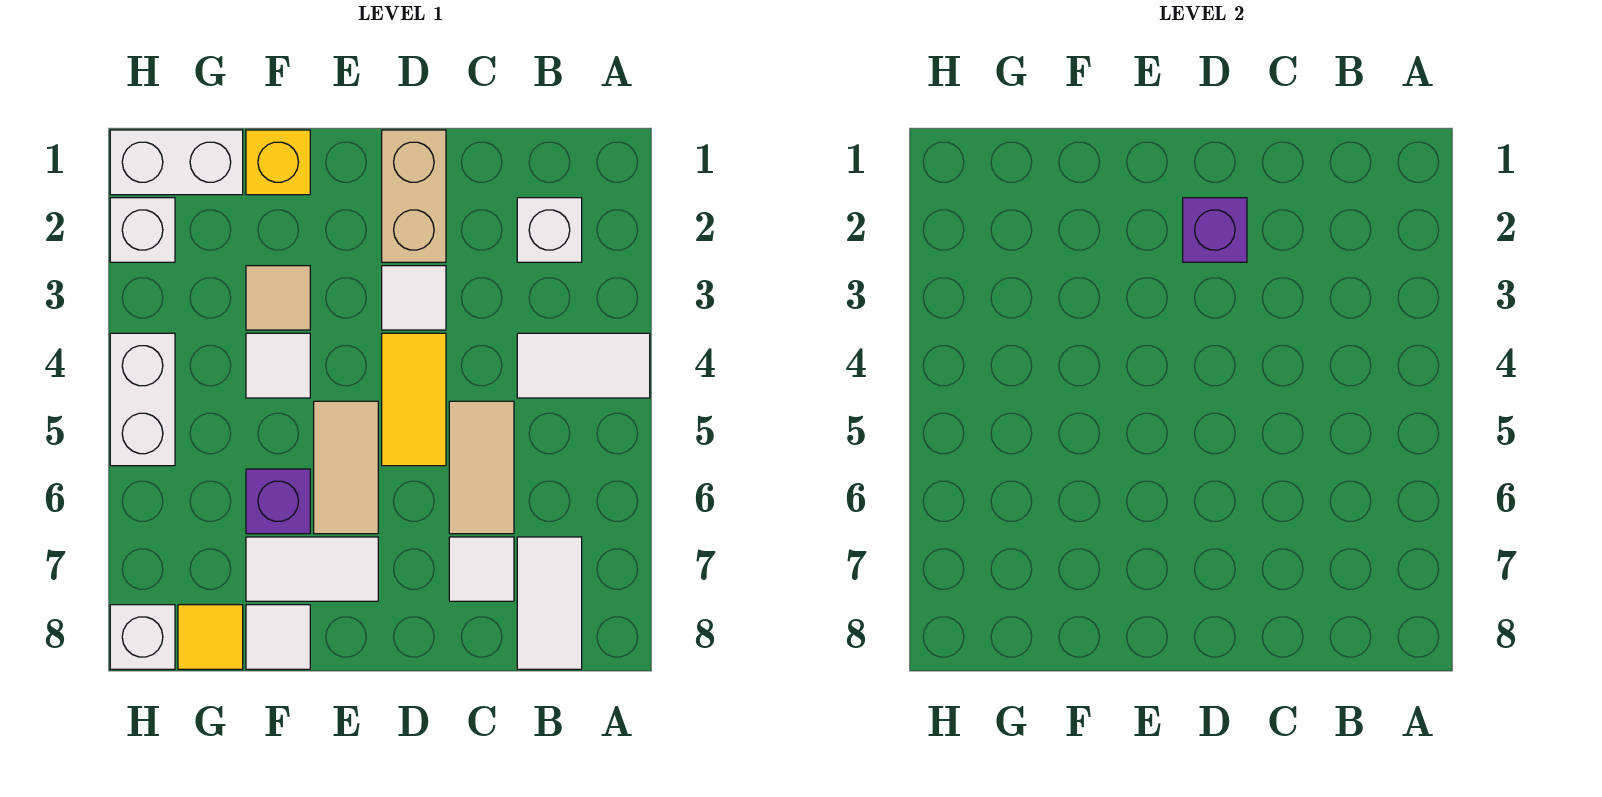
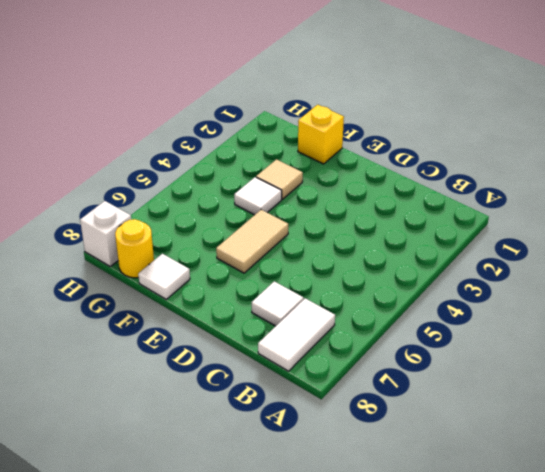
yellow round brick G8 level 1 -> yellow tile G8 level 1
none -> white tile A4:B4 level 1
none -> white brick B2 level 1
none -> tan tile C5:C6 level 1

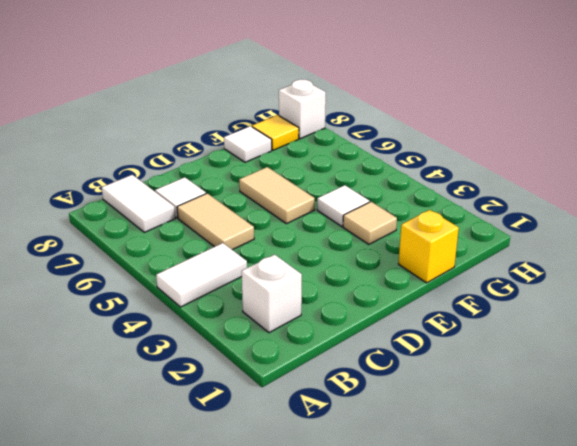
none -> tan brick D1:D2 level 1
none -> white tile D3 level 1
none -> yellow tile D4:D5 level 1

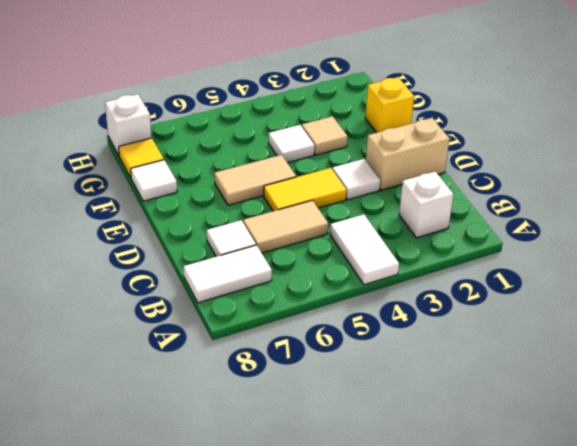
none -> white tile E7:F7 level 1
none -> purple brick F6 level 1
none -> white brick G1:H1 level 1

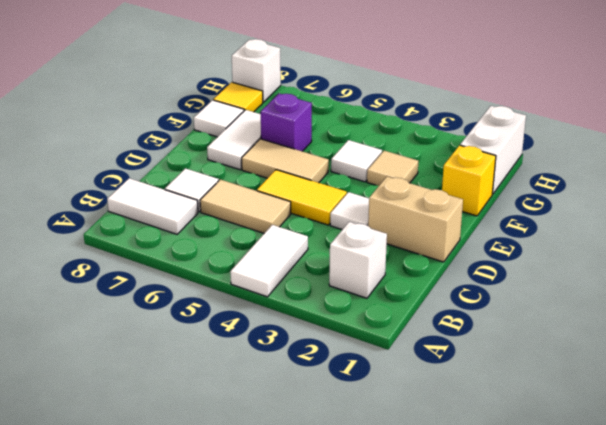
none -> white brick H2 level 1
none -> white brick H4:H5 level 1
none -> purple brick D2 level 2

